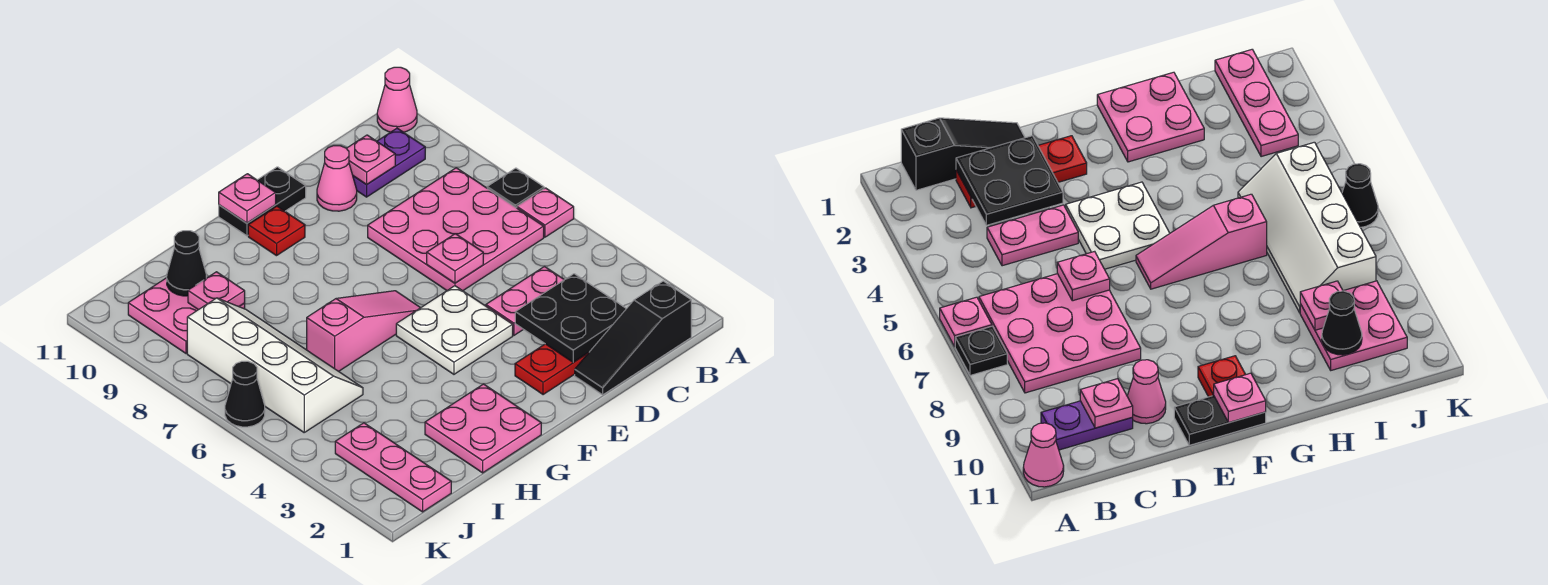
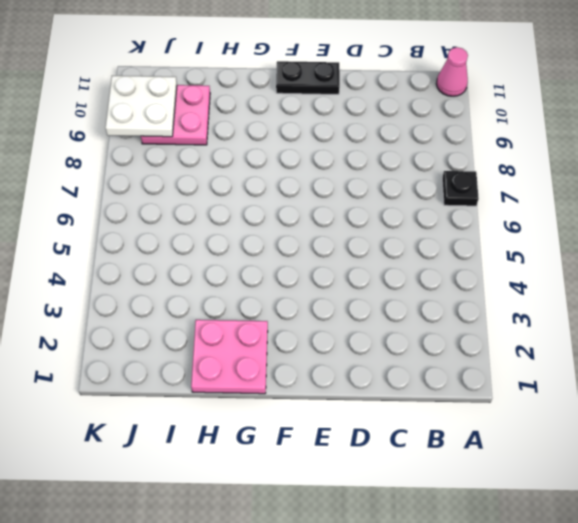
white plate J9:K10 level 2 -> white plate E4:F5 level 1
none -> pink plate A6 level 1
none -> black slope B1:D1 level 1 top B
none -> pink plate B6:D8 level 1

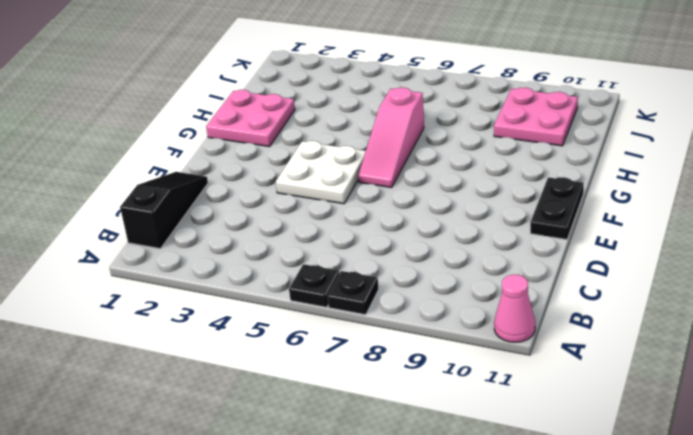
black plate A6 level 1 -> pink plate A6 level 1
none -> pink plate B6:D8 level 1
none -> purple plate B10:C10 level 1
none -> red plate C2:E2 level 1

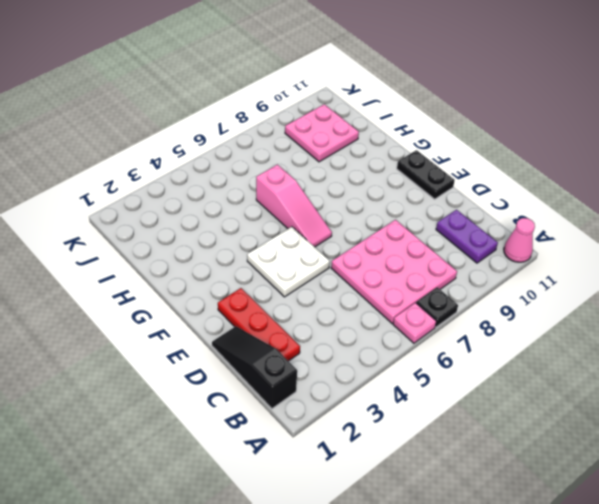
none -> pink plate C4:D4 level 1
none -> pink cone D10 level 1
none -> red plate F10 level 1

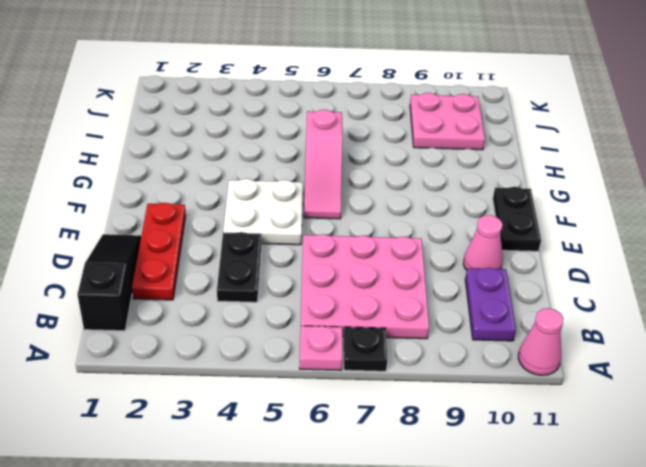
black plate C4:D4 level 1 -> pink plate C4:D4 level 1
none -> red plate F10 level 1
none -> pink plate G1:H2 level 1
none -> white slope I5:J8 level 1 top J

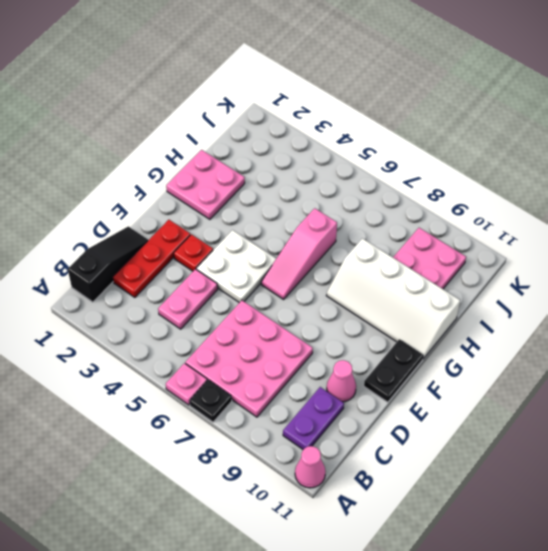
red plate E3 level 1 -> red plate F10 level 1
white slope G8:H11 level 1 top H -> white slope I5:J8 level 1 top J
none -> pink plate J1:J3 level 1
none -> black cone K6 level 1
none -> black plate C2:D3 level 2

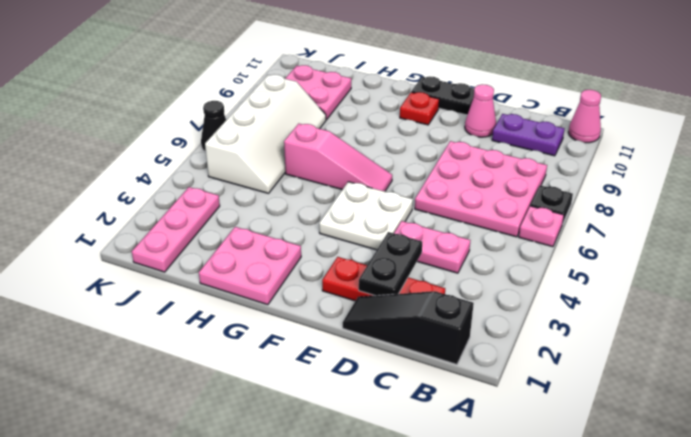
black plate D2:D3 level 2 -> black plate C2:D3 level 2
none -> pink plate C10 level 2
none -> pink plate D6 level 2
none -> pink plate F11 level 2

